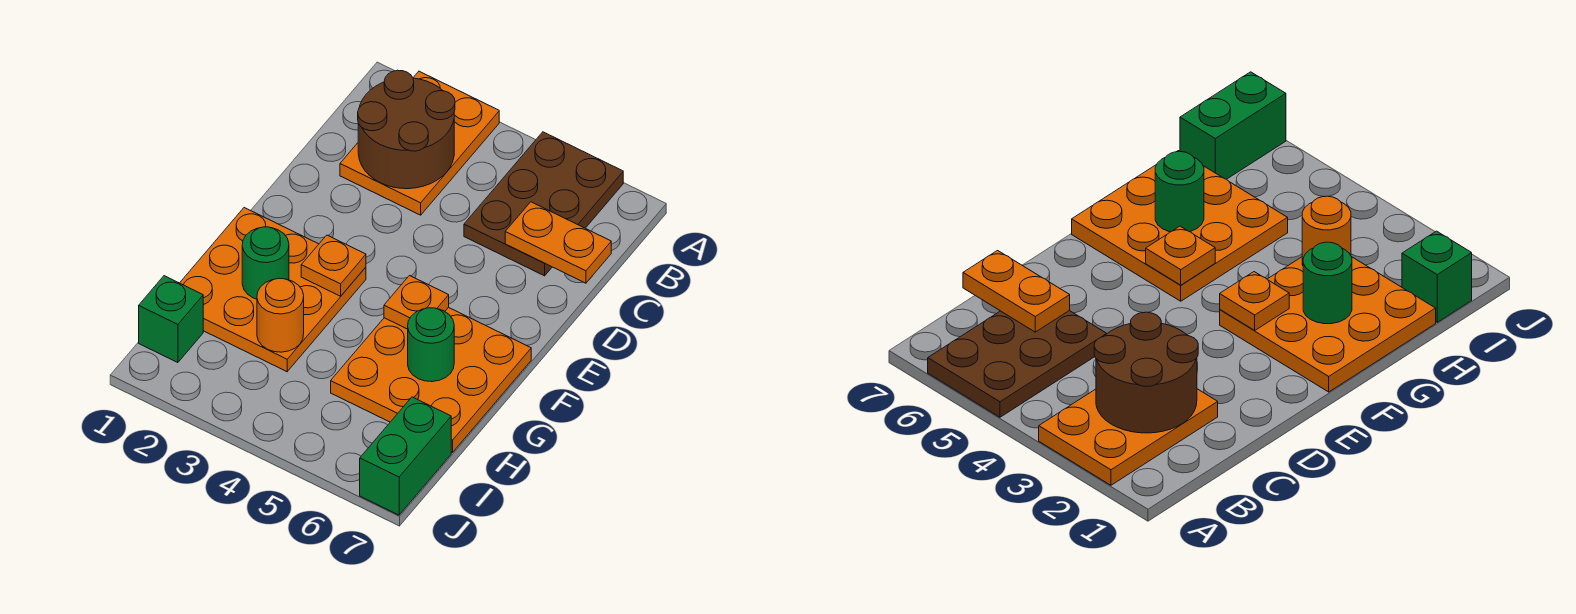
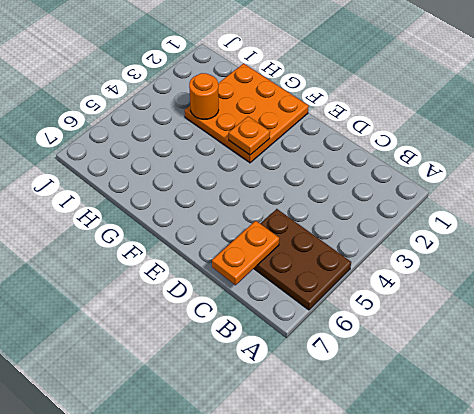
none -> orange plate A2:C3 level 1
none -> orange plate F5:H7 level 1
none -> green brick I1 level 1

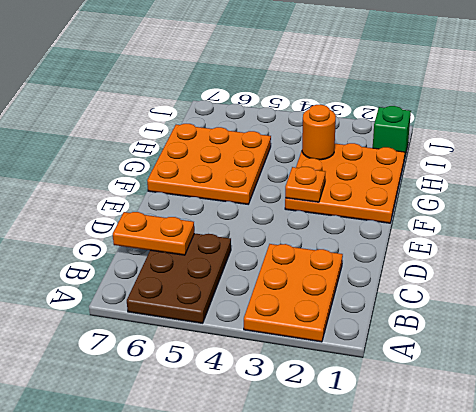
none -> green brick I7:J7 level 1
none -> brown round brick B2:C3 level 2
none -> orange plate F5 level 2

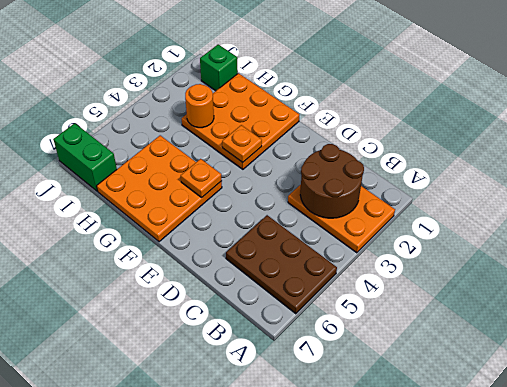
none -> orange plate C6:C7 level 2
none -> green round brick G2 level 2
none -> green round brick G6 level 2

